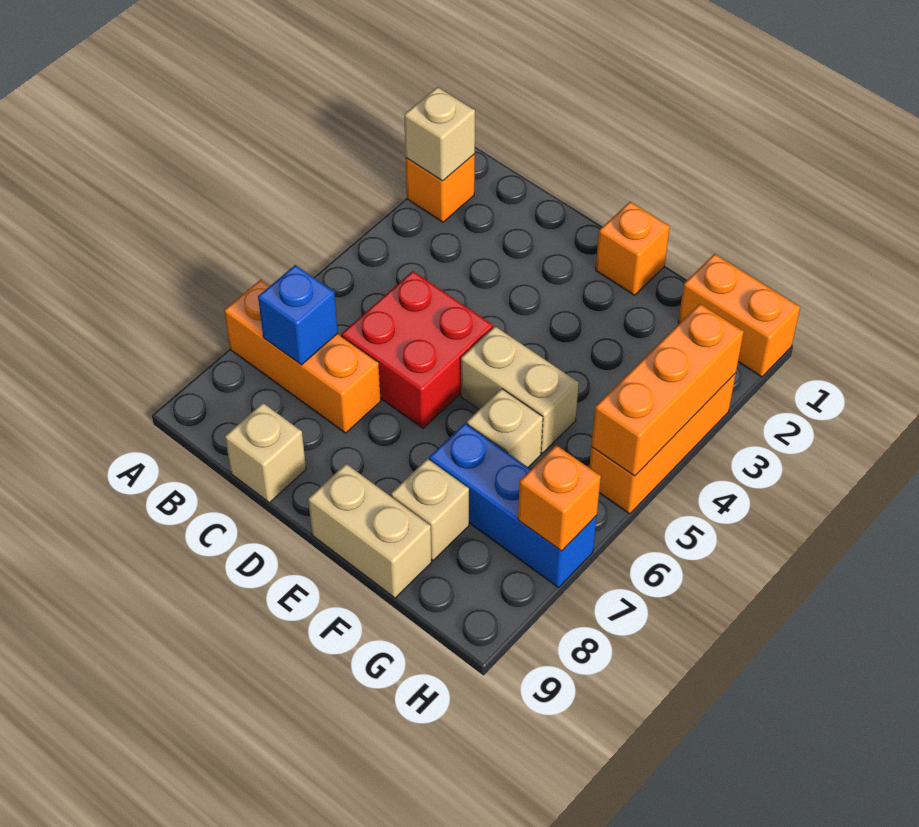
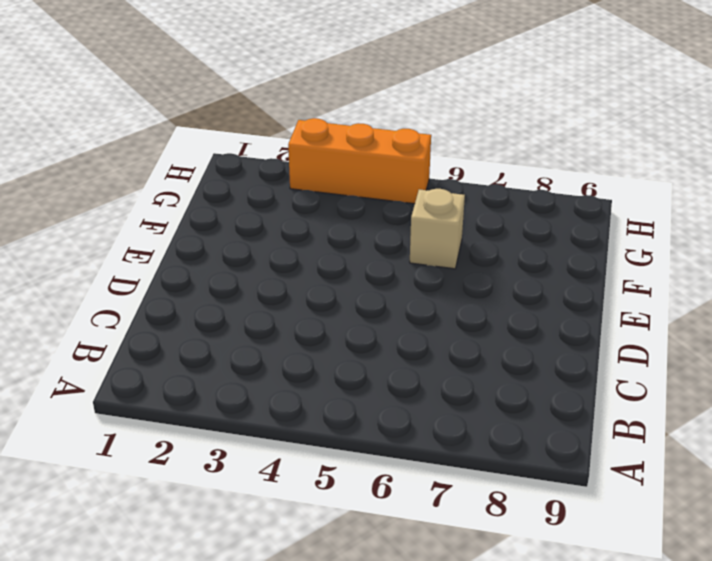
none -> orange brick A2 level 1
none -> orange brick A7:C7 level 1
none -> red brick C5:D6 level 1

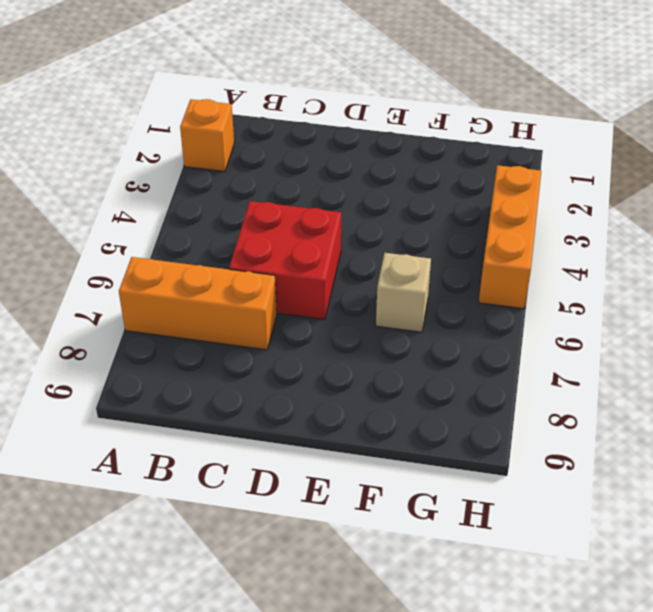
none -> tan brick C9 level 1
none -> orange brick E1 level 1
none -> tan brick E5:F5 level 1

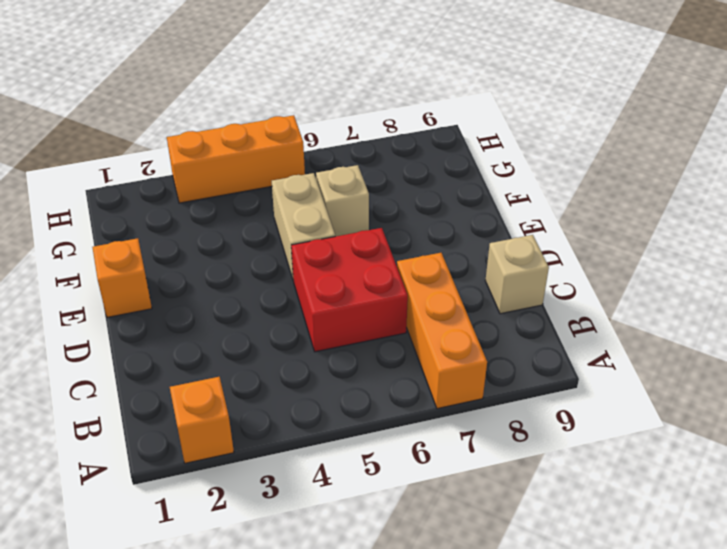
none -> tan brick E9:F9 level 1
none -> blue brick F7:H7 level 1
none -> tan brick F8 level 1

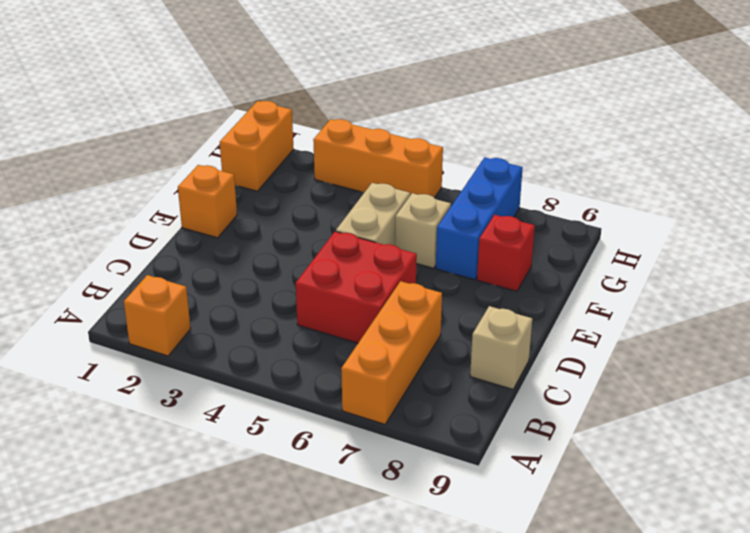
red brick F8 level 1 -> tan brick F8 level 1
none -> tan brick E9:F9 level 1
none -> tan brick A2 level 2
none -> blue brick B7 level 2

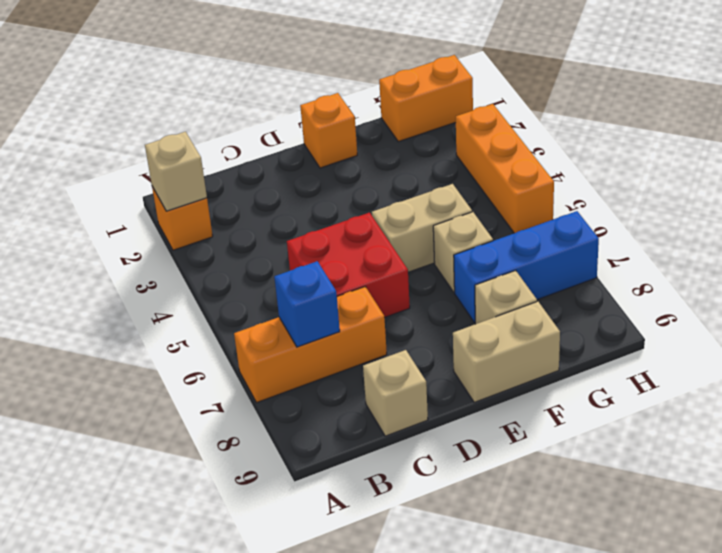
none -> orange brick H3:H5 level 2
none -> orange brick H7 level 2

